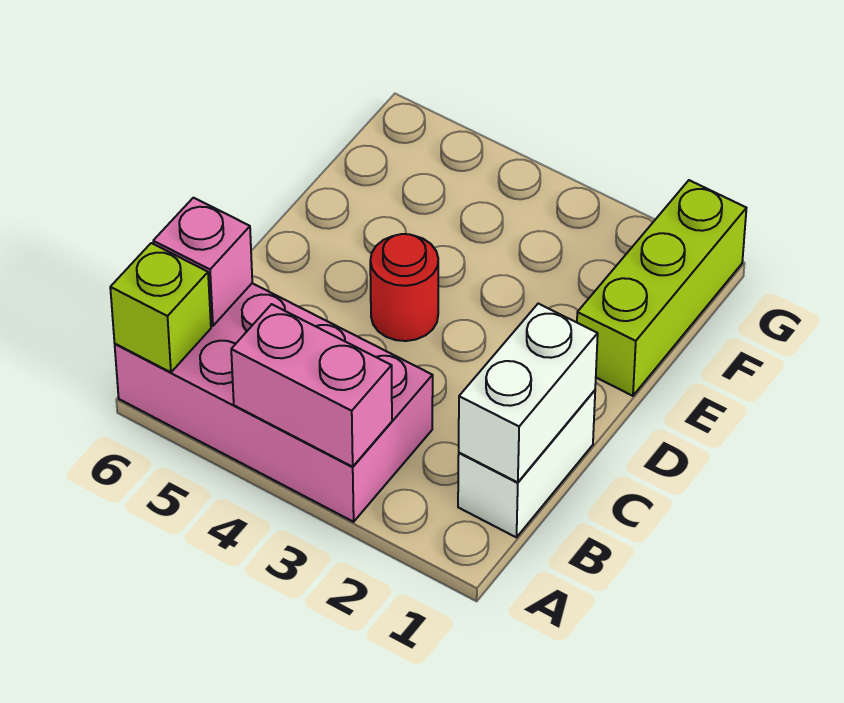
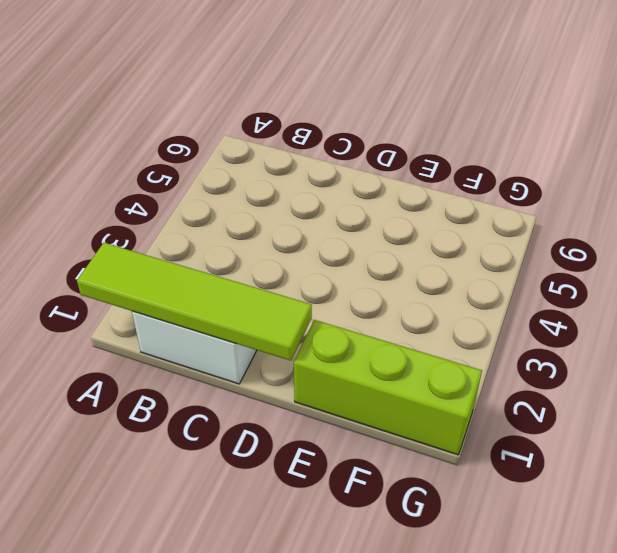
lime tile A1:D1 level 2 -> white brick B1:C1 level 2
none -> pink brick A3:B6 level 1
none -> red round brick D4 level 1

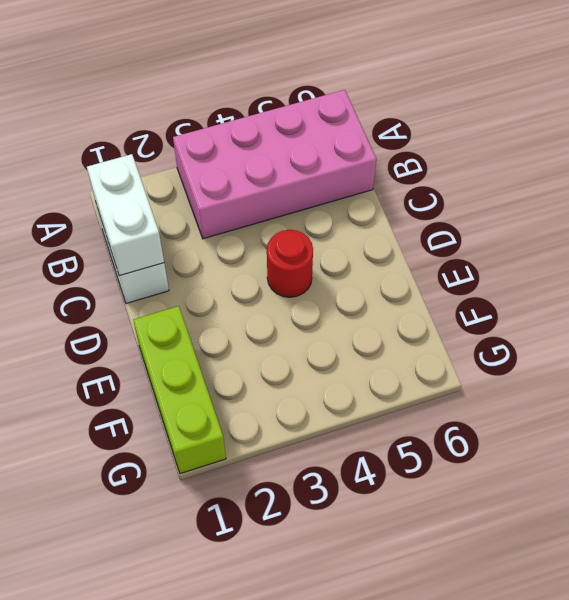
none -> pink brick A3:A4 level 2
none -> lime brick A6 level 2

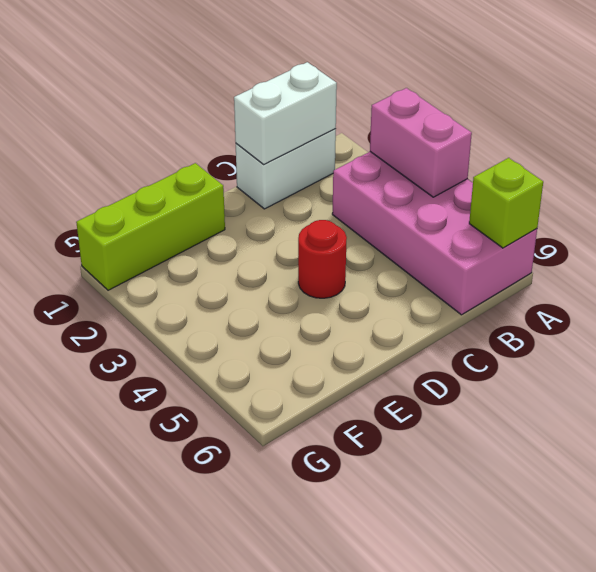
none -> pink brick B6 level 2

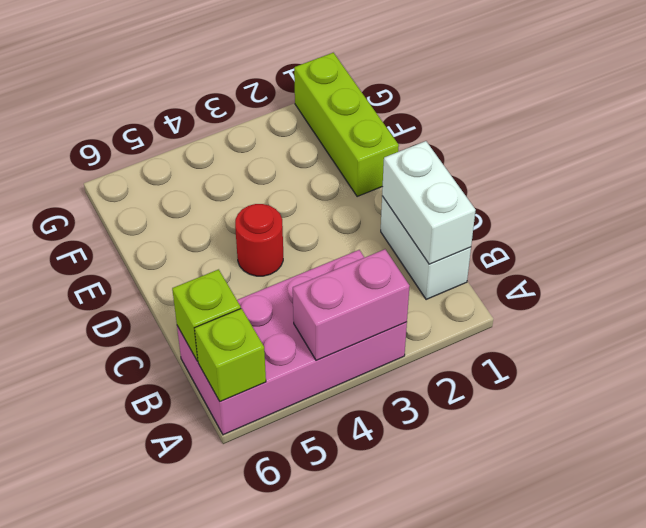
lime brick B6 level 2 -> pink brick B6 level 2

